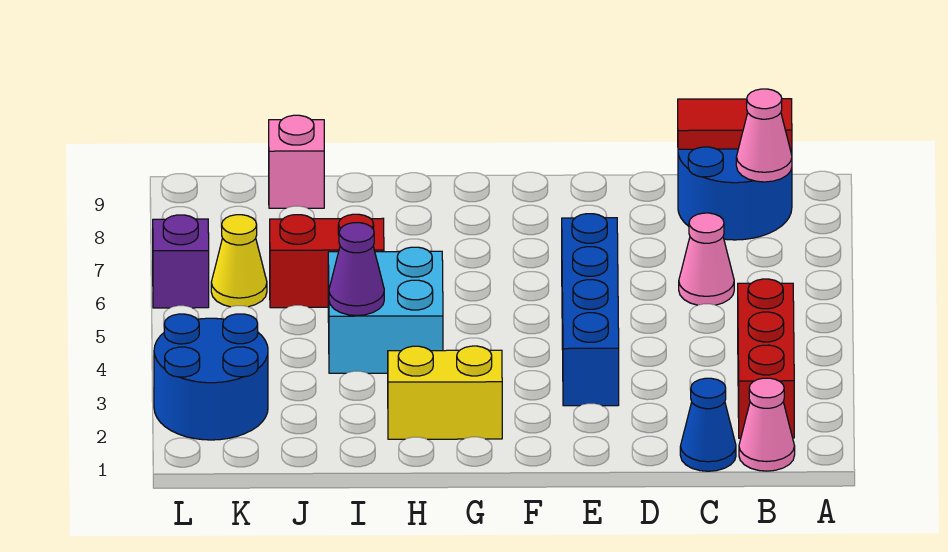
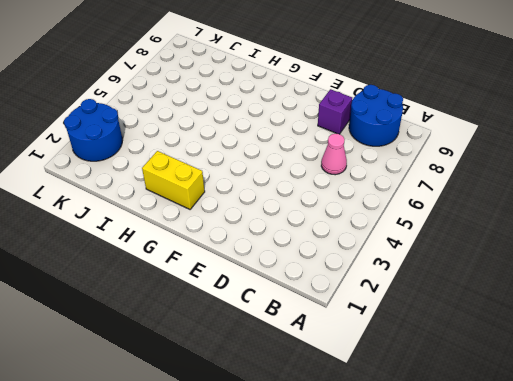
purple brick D8 level 1 -> purple brick L6 level 1
none -> pink cone B1 level 1
none -> red brick B2:B4 level 1
none -> blue cone C1 level 1

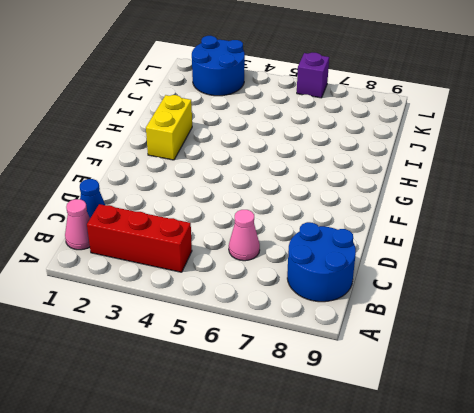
none -> blue brick E3:E6 level 1
none -> cyan brick H4:I5 level 1
none -> red brick I6:J6 level 1

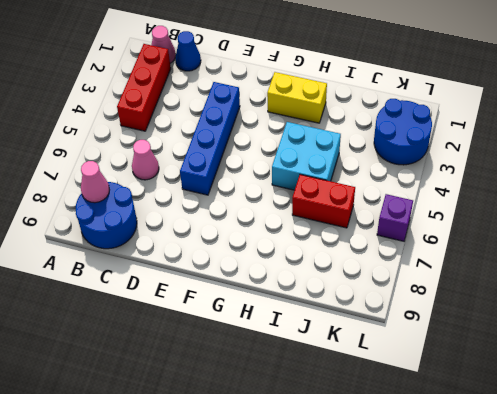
none -> pink brick J9 level 1
none -> yellow cone K6 level 1
none -> red tile B9:C9 level 2

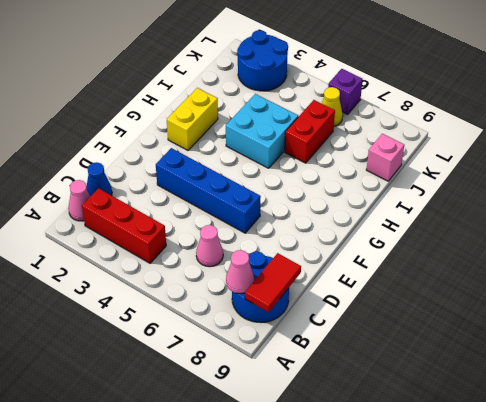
none -> purple cone I4 level 2

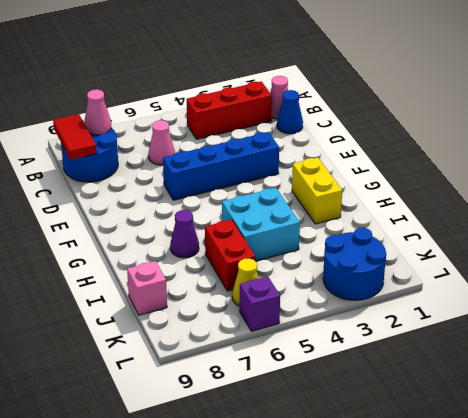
purple cone H7 level 1 -> purple cone I4 level 2

